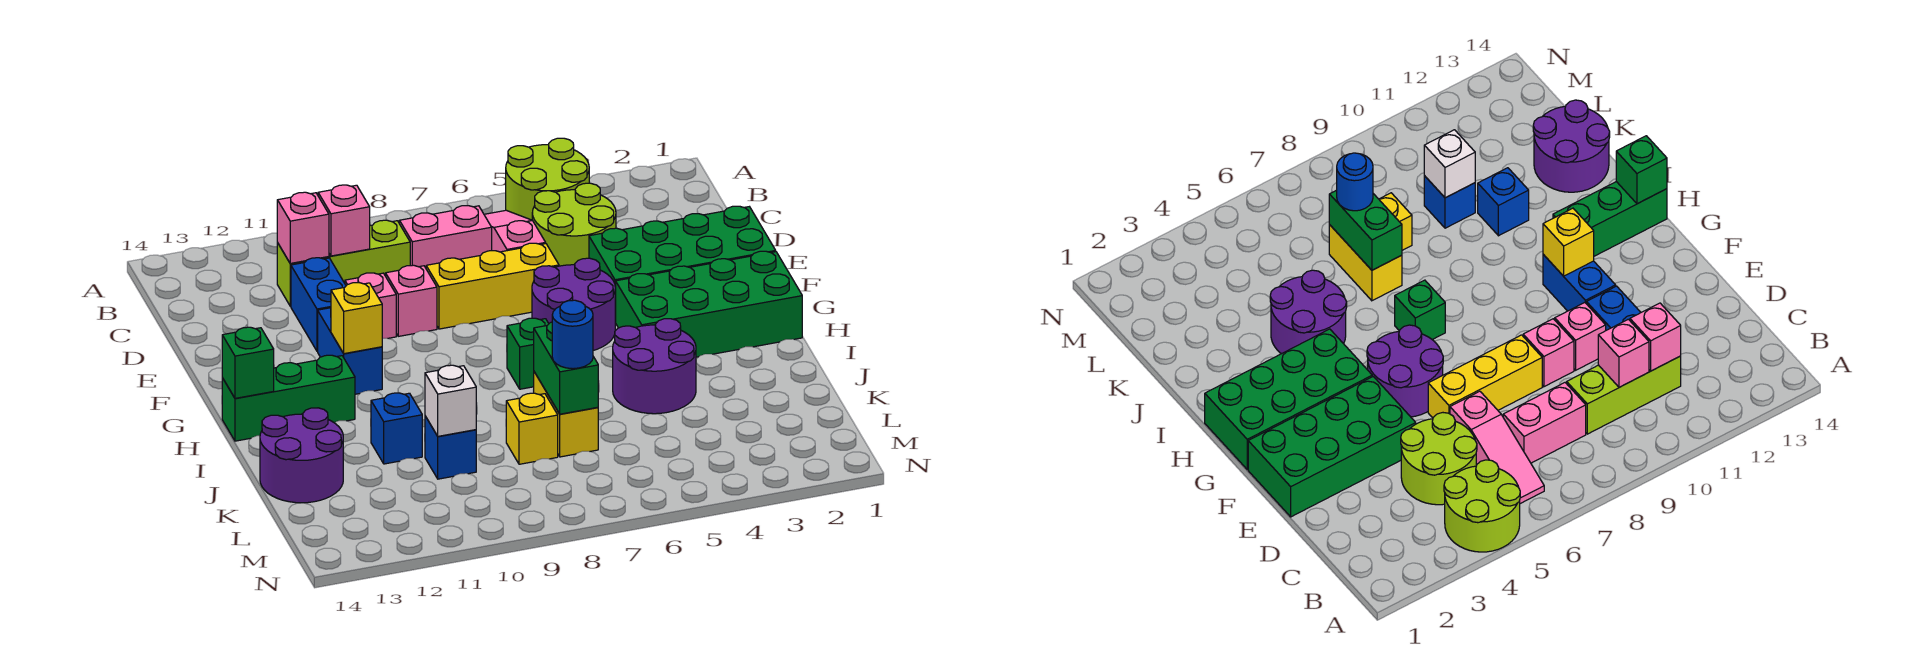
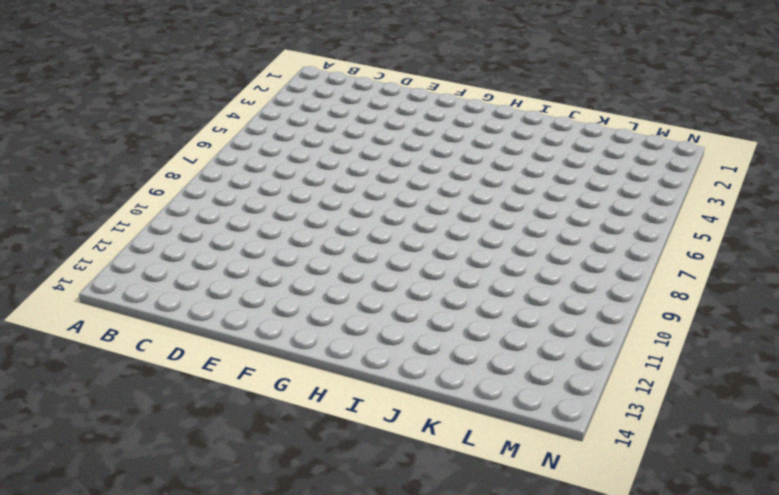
none -> lime round brick A4:B5 level 1
none -> pink slope B6:D6 level 1 top D
none -> lime round brick C4:D5 level 1

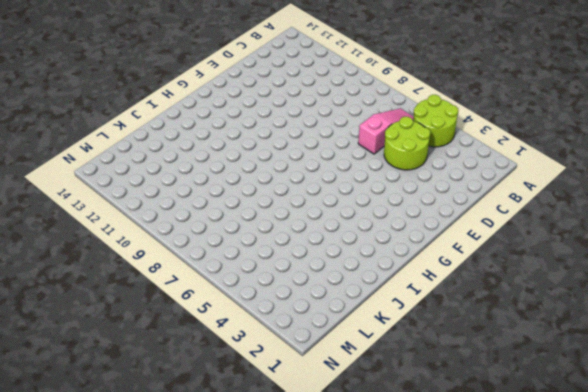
none -> pink brick C7:C8 level 1
none -> lime brick C9:C11 level 1
none -> blue brick D11:E11 level 1

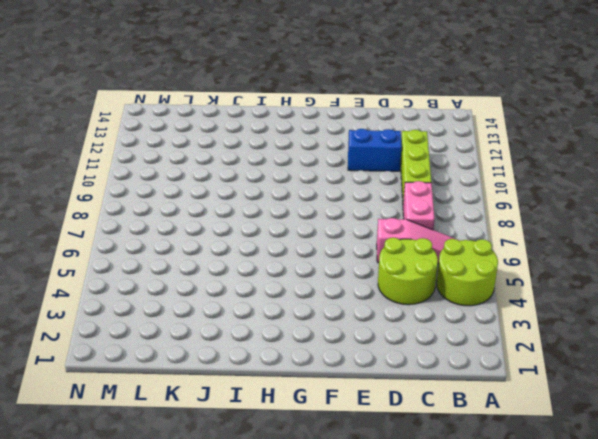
none -> green brick E1:F4 level 1
none -> yellow brick E6:E8 level 1
none -> pink brick E9 level 1

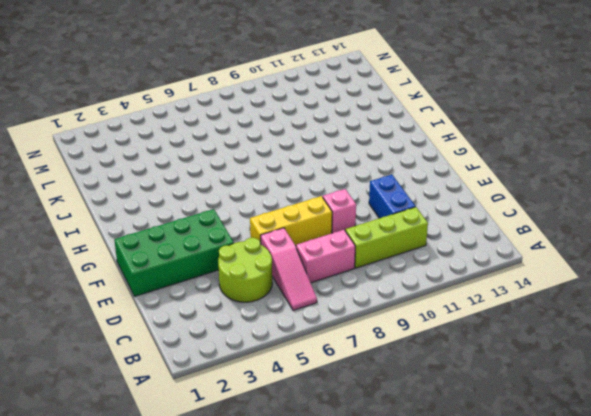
none -> lime round brick A4:B5 level 1
none -> pink brick E10 level 1
none -> purple round brick F5:G6 level 1

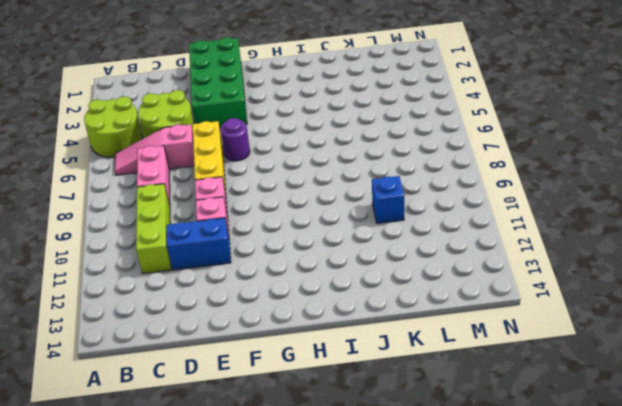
purple round brick F6 level 1 -> purple round brick F5:G6 level 1
none -> blue brick F11:G11 level 1
none -> green brick G1:H4 level 1
none -> green brick H7 level 1

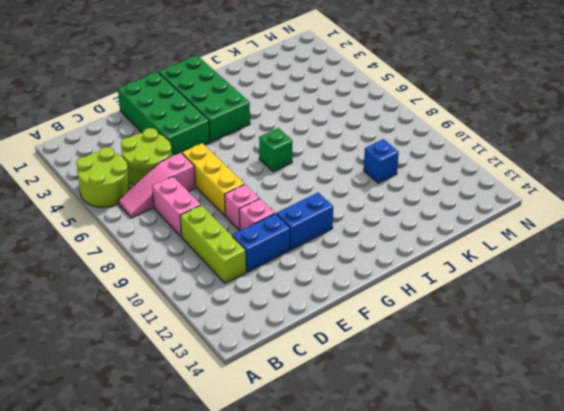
none -> purple round brick F5:G6 level 1
none -> green brick H12:H14 level 1
none -> purple round brick I4:J5 level 1

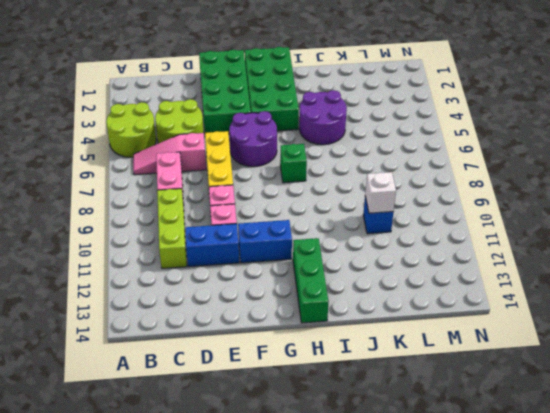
none -> yellow brick J7:K7 level 1
none -> blue brick J11 level 1
none -> purple round brick J13:K14 level 1

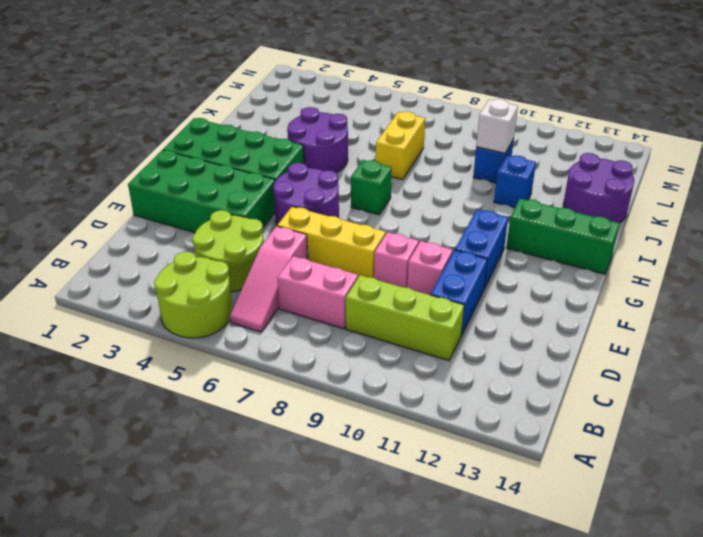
none -> yellow brick K8 level 1
none -> pink brick C10 level 2
none -> pink brick C11 level 2

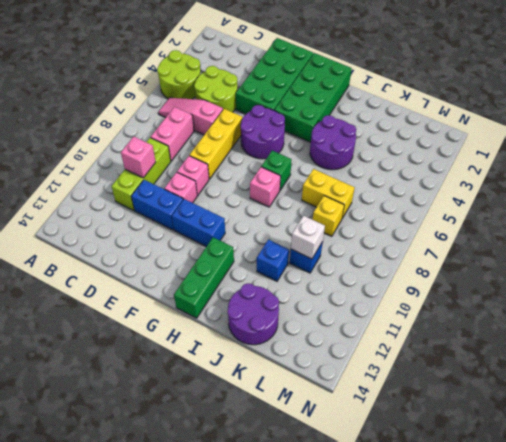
pink brick H8 level 1 -> pink brick C11 level 2
none -> yellow brick G11 level 2
none -> green brick H14 level 2
none -> green brick J7:K7 level 2

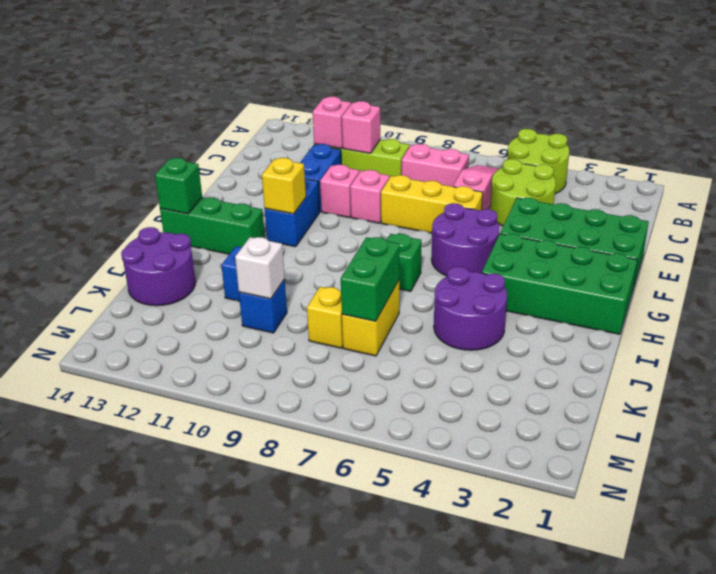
none -> blue round brick K7 level 3

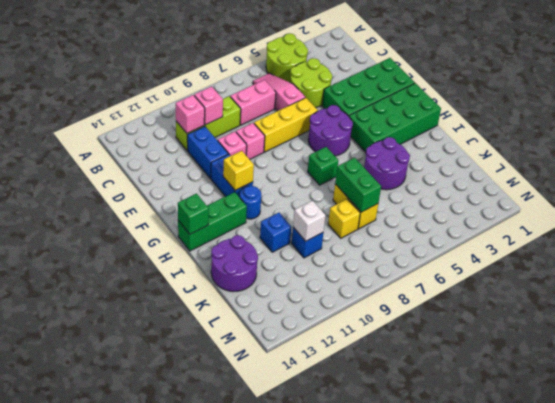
blue round brick H11 level 1 -> blue round brick K7 level 3

